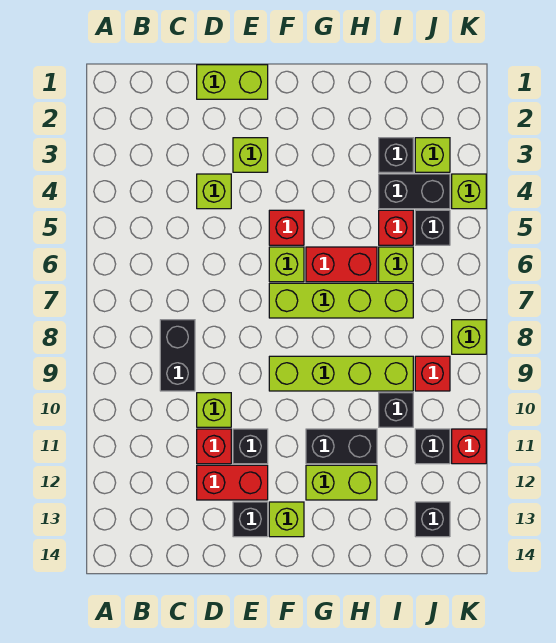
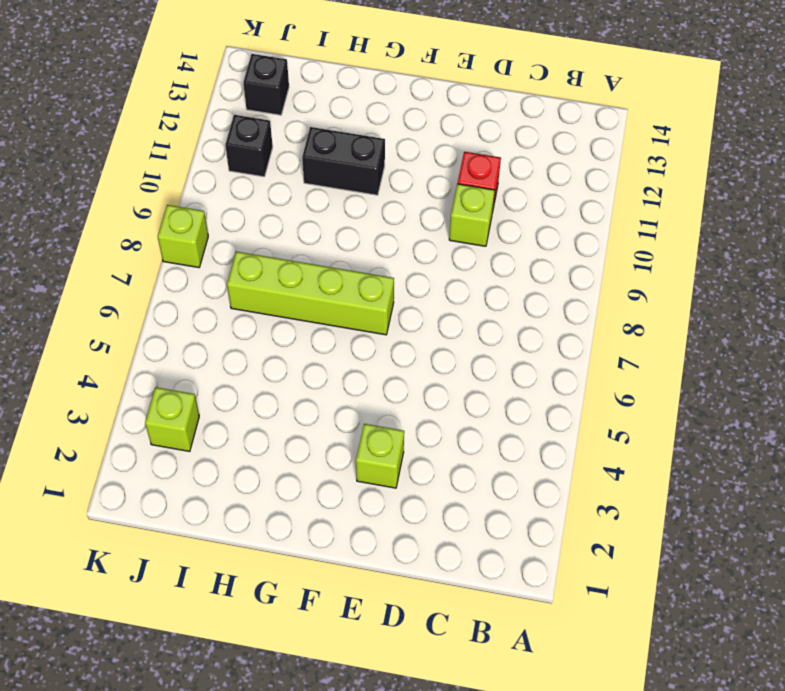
none -> black brick C8:C9 level 1
none -> lime brick D1:E1 level 1
none -> lime brick D4 level 1
none -> red brick D12:E12 level 1

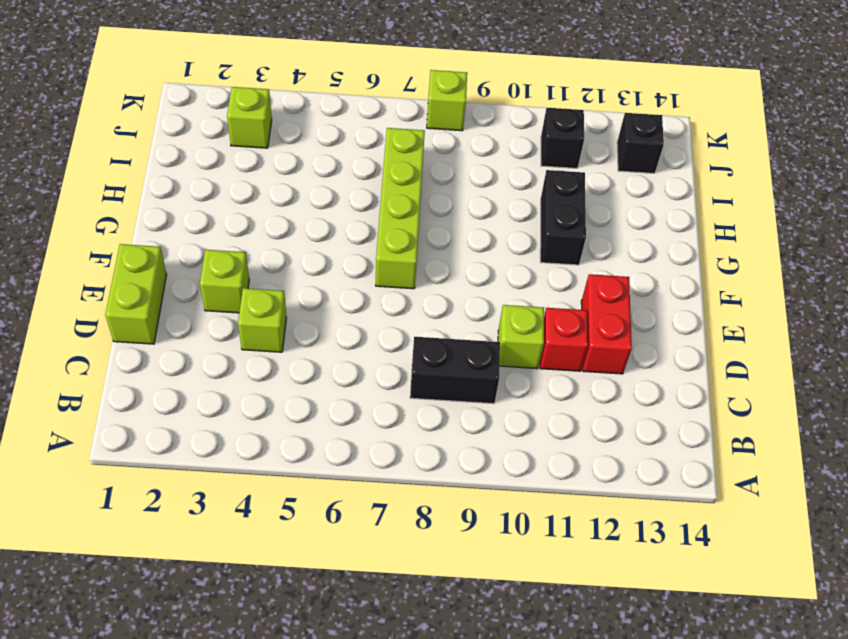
none -> black brick E11 level 1
none -> black brick E13 level 1
none -> red brick F5 level 1
none -> lime brick F6 level 1

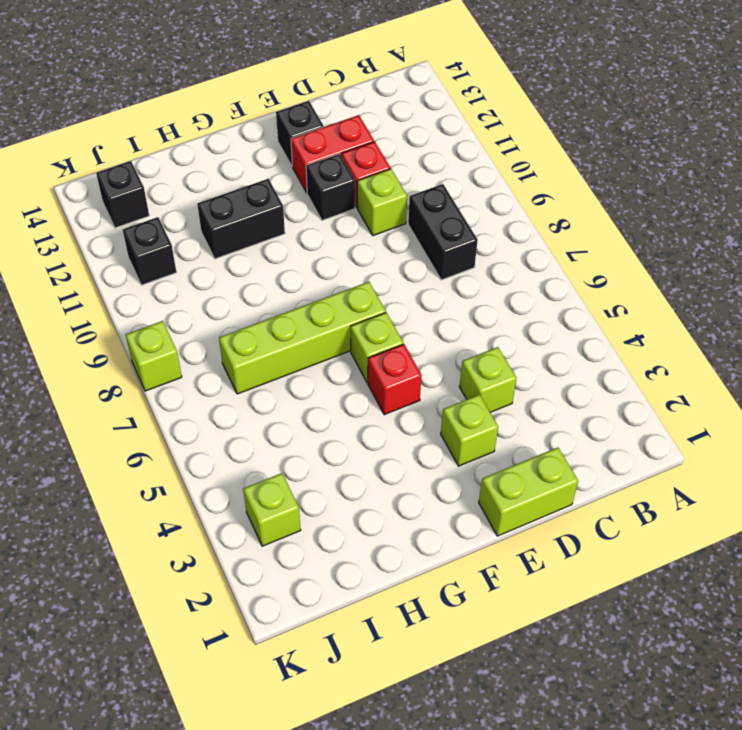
none -> lime brick F9:I9 level 1
none -> lime brick F13 level 1
none -> red brick G6:H6 level 1
none -> lime brick G12:H12 level 1

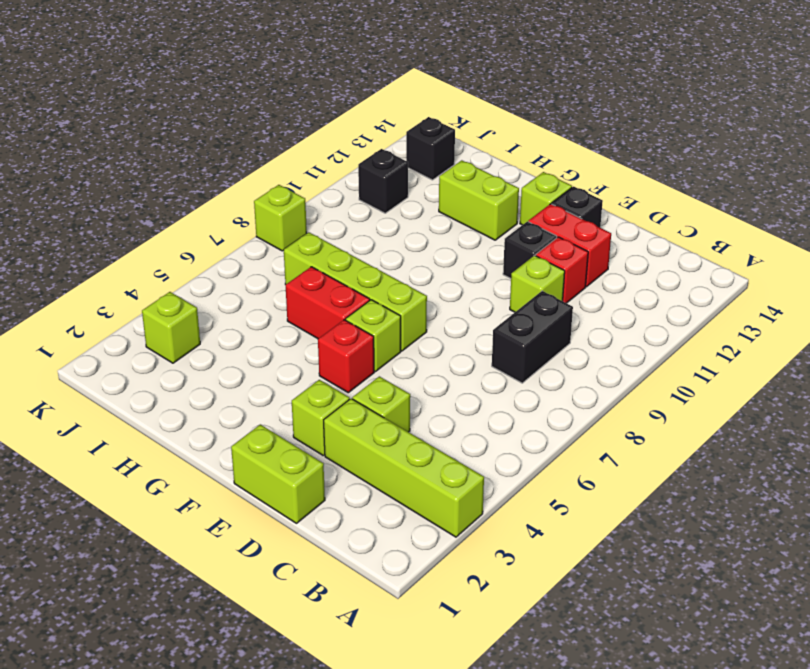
lime brick A3:D3 level 1 -> lime brick F9:I9 level 1
none -> black brick G11:H11 level 1
none -> black brick I3 level 1
none -> black brick I4:J4 level 1
none -> red brick I5 level 1

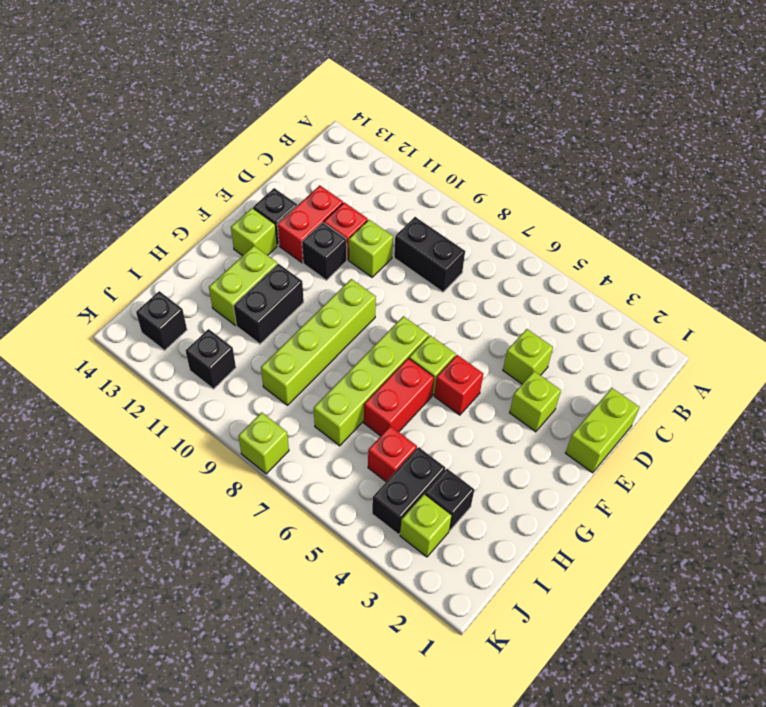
none -> lime brick I6 level 1
none -> black brick I10 level 1
none -> black brick J5 level 1
none -> red brick J9 level 1

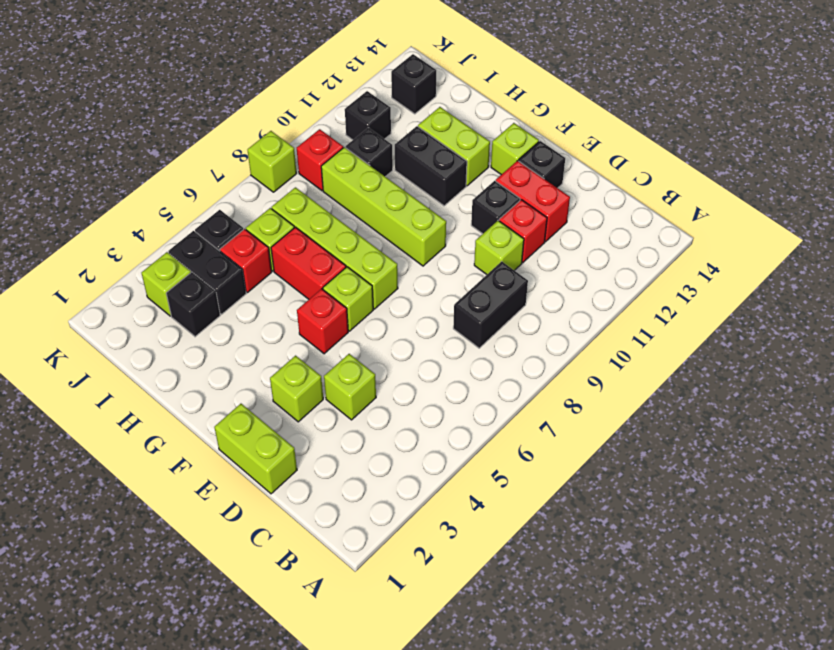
none -> lime brick K4 level 1
none -> red brick K11 level 1

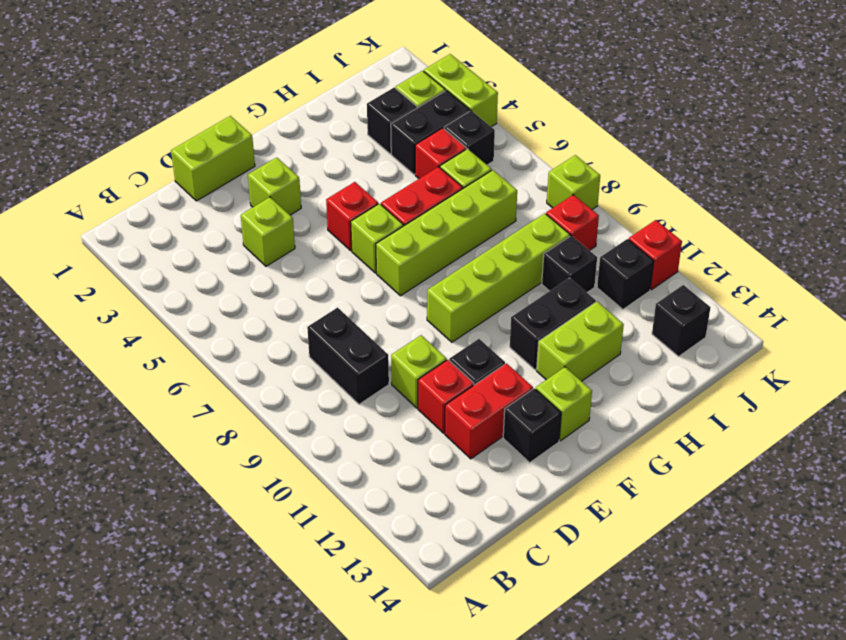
lime brick K3:K4 level 1 -> lime brick K4 level 1

